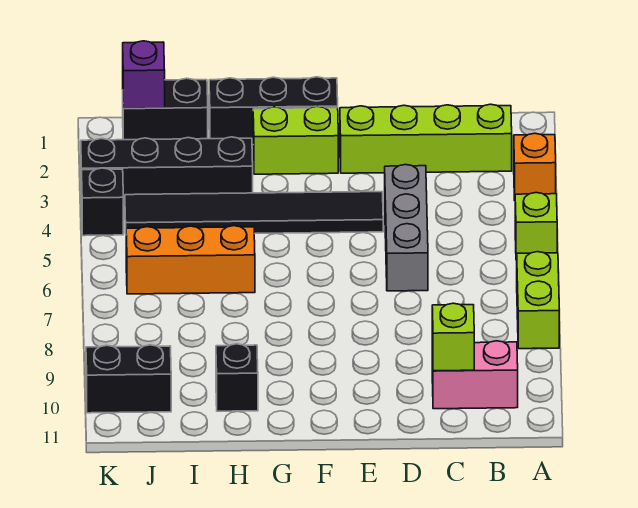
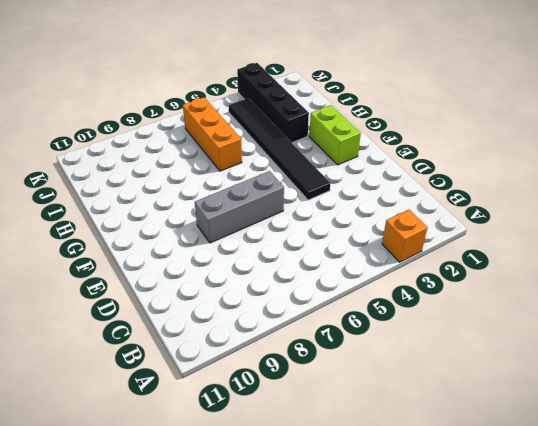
grey brick E6:E8 level 1 -> grey brick D4:D6 level 1
none -> lime brick A5 level 1
none -> lime brick A7:A8 level 1
none -> lime brick B2:E2 level 1

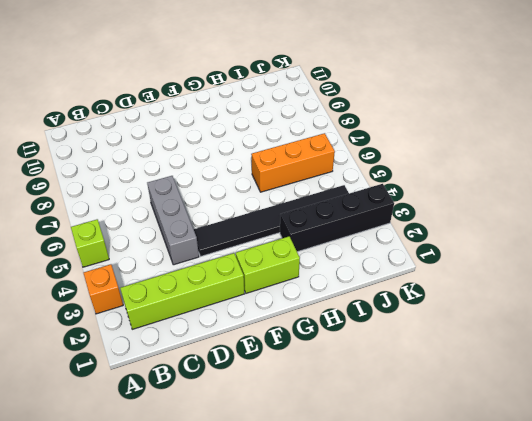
none -> lime brick A7:A8 level 1
none -> pink brick B10:C10 level 1
none -> black brick F1:H1 level 1

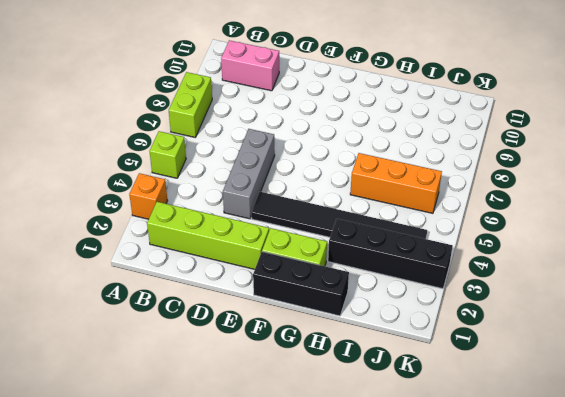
none -> black brick H10 level 1
none -> black brick I1:J1 level 1
none -> black brick J10:K10 level 1

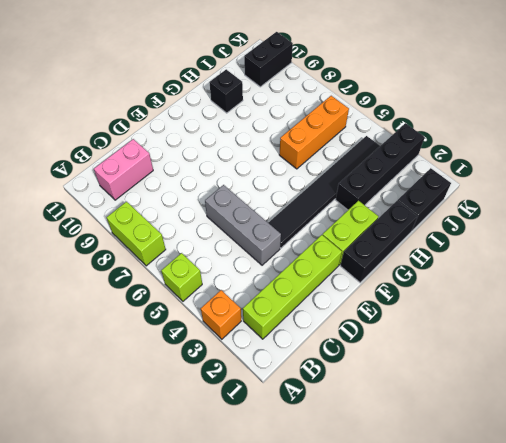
none -> black brick K4 level 1
none -> lime brick C10 level 2
none -> purple brick J1 level 2

